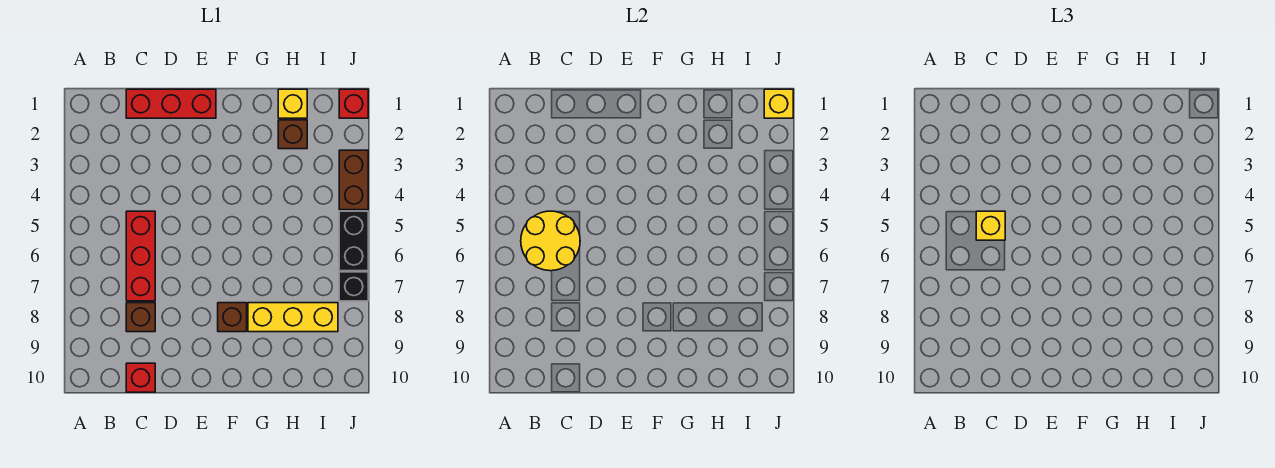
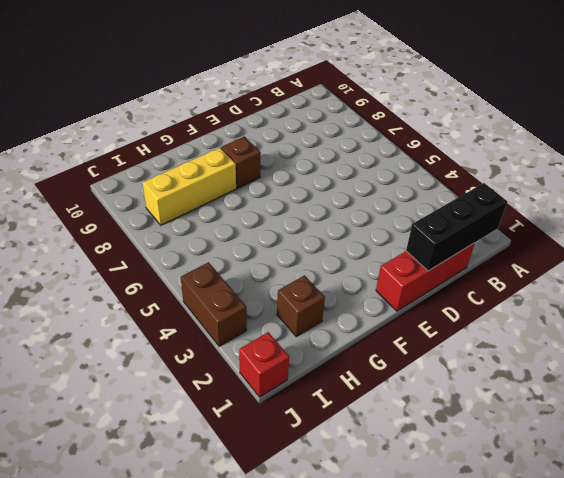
black brick B1:D1 level 2 -> none
none -> red brick C5:C7 level 1
none -> brown brick C8 level 1
none -> red brick C10 level 1

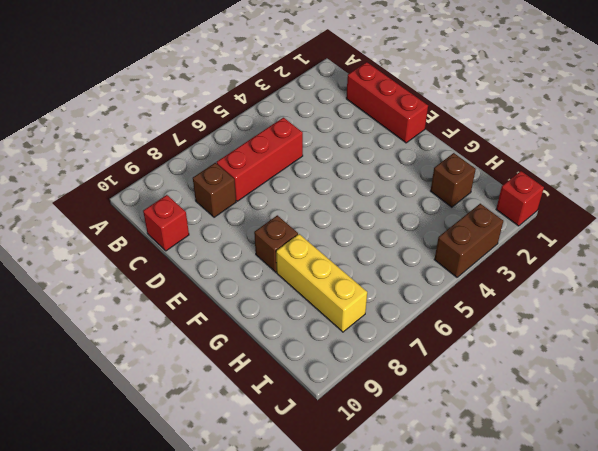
none -> yellow brick H1 level 1
none -> black brick J5:J6 level 1
none -> black brick J7 level 1

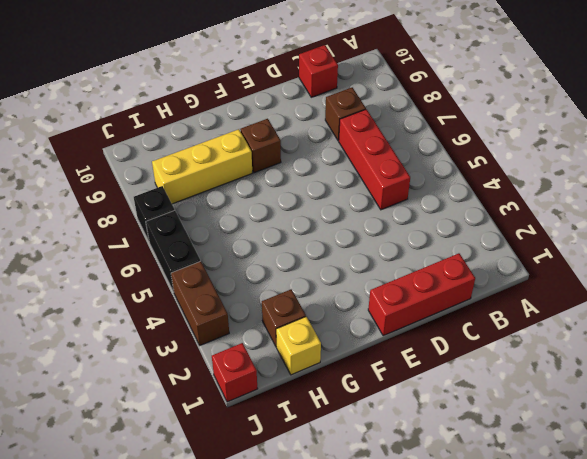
none -> yellow round brick B5:C6 level 2
none -> yellow brick J1 level 2
none -> yellow brick C5 level 3

